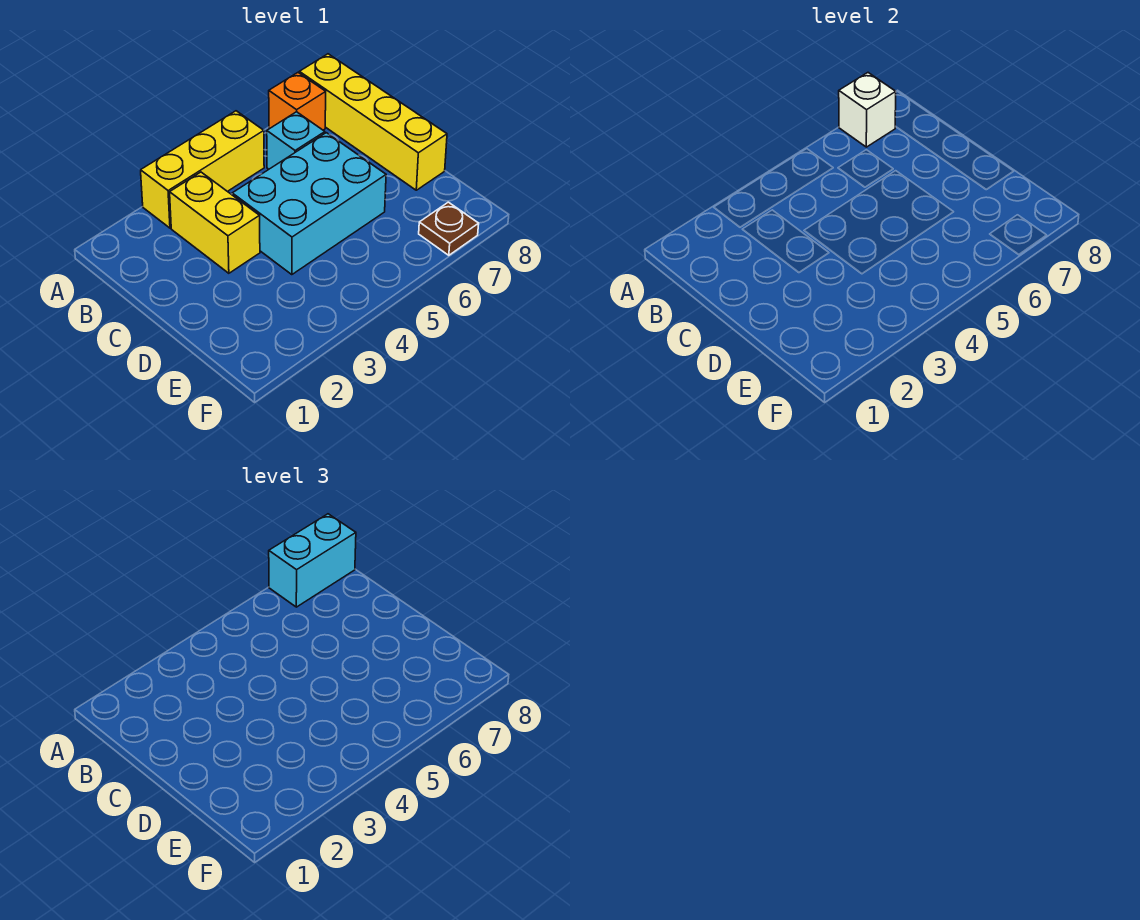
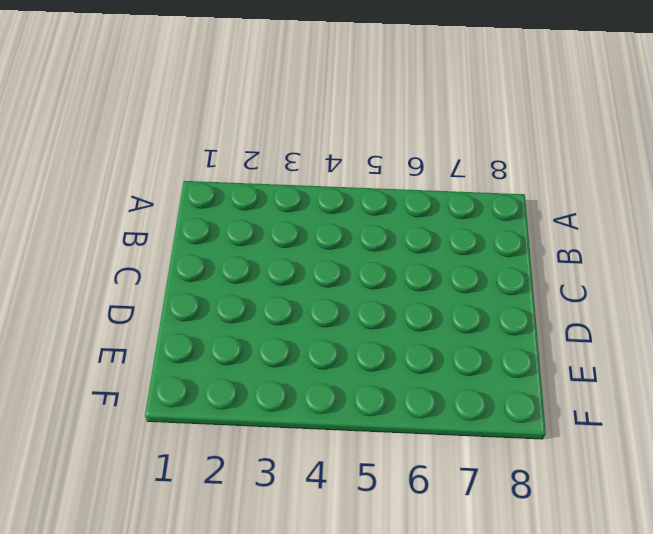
none -> yellow brick A3:A5 level 1
none -> orange brick A7 level 1

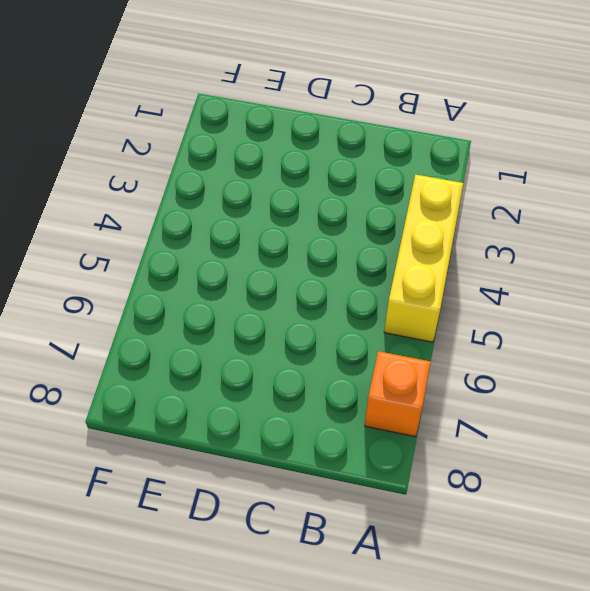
none -> yellow brick A8:D8 level 1
none -> yellow brick B3:C3 level 1

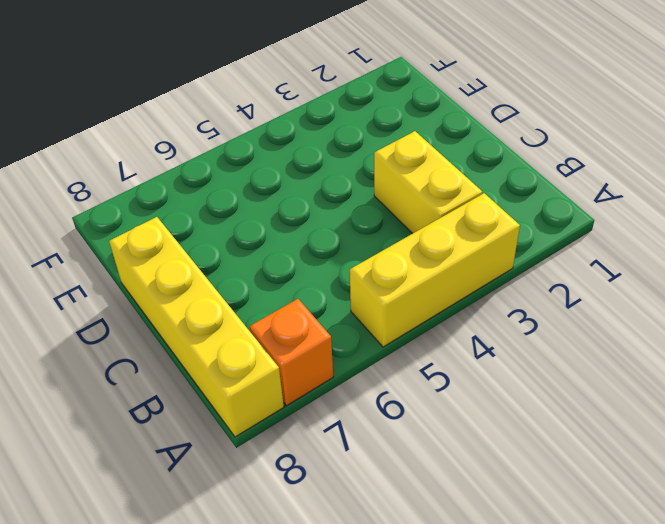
none -> cyan brick B6 level 1
none -> cyan brick C4:D6 level 1

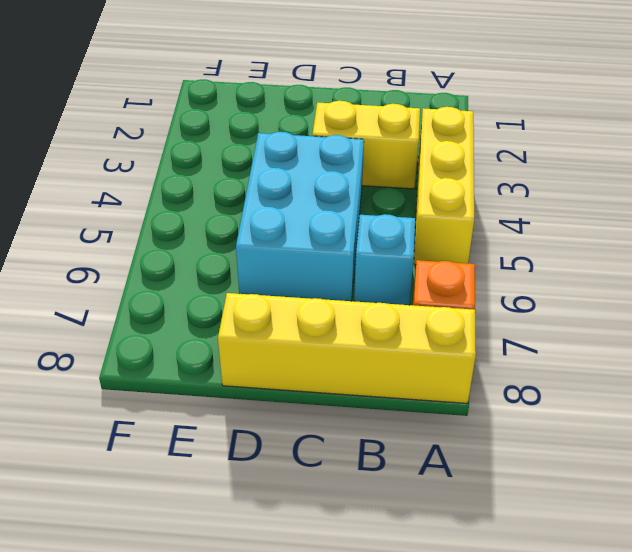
none -> brown plate F7 level 1
none -> white brick A7 level 2

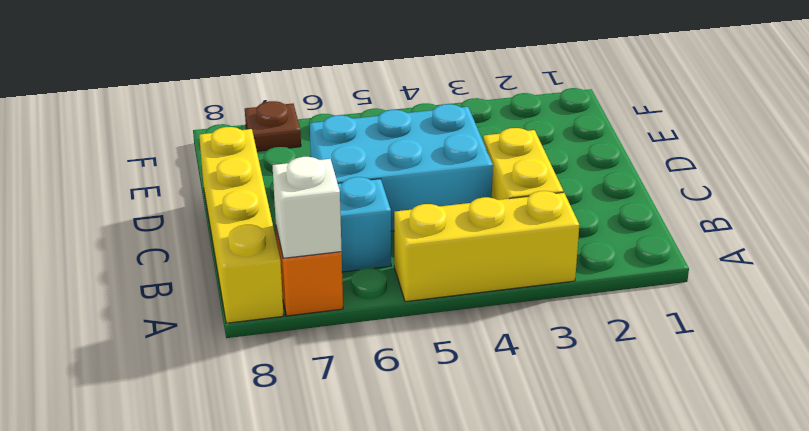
none -> cyan brick A7:A8 level 3

